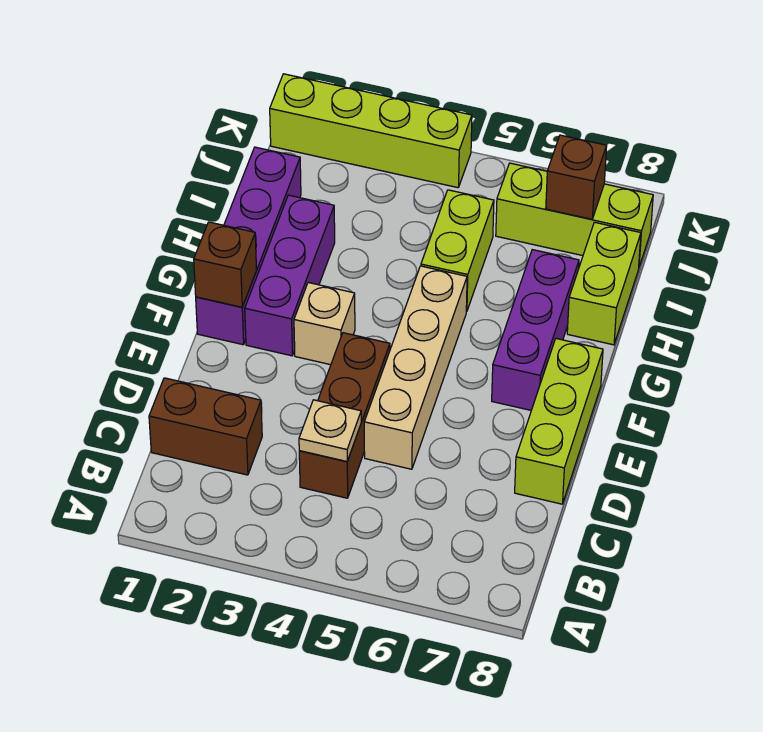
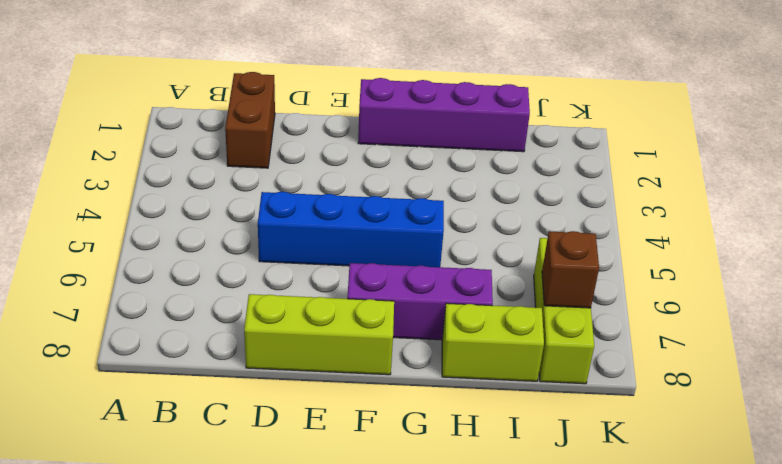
blue brick D5:G5 level 1 -> tan brick D5:G5 level 1
none -> brown brick C4:E4 level 1
none -> purple brick F2:H2 level 1
none -> tan brick F3 level 1

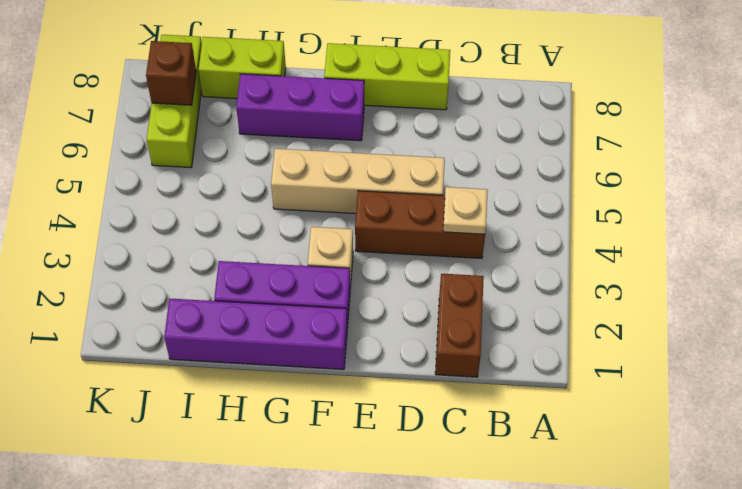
none -> lime brick H5:I5 level 1
none -> lime brick K1:K4 level 1
none -> brown brick F1 level 2

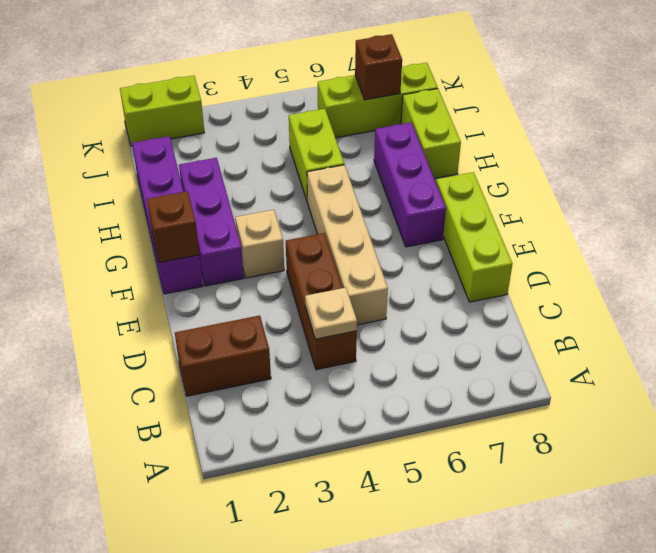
lime brick K1:K2 level 1 -> lime brick K1:K4 level 1

